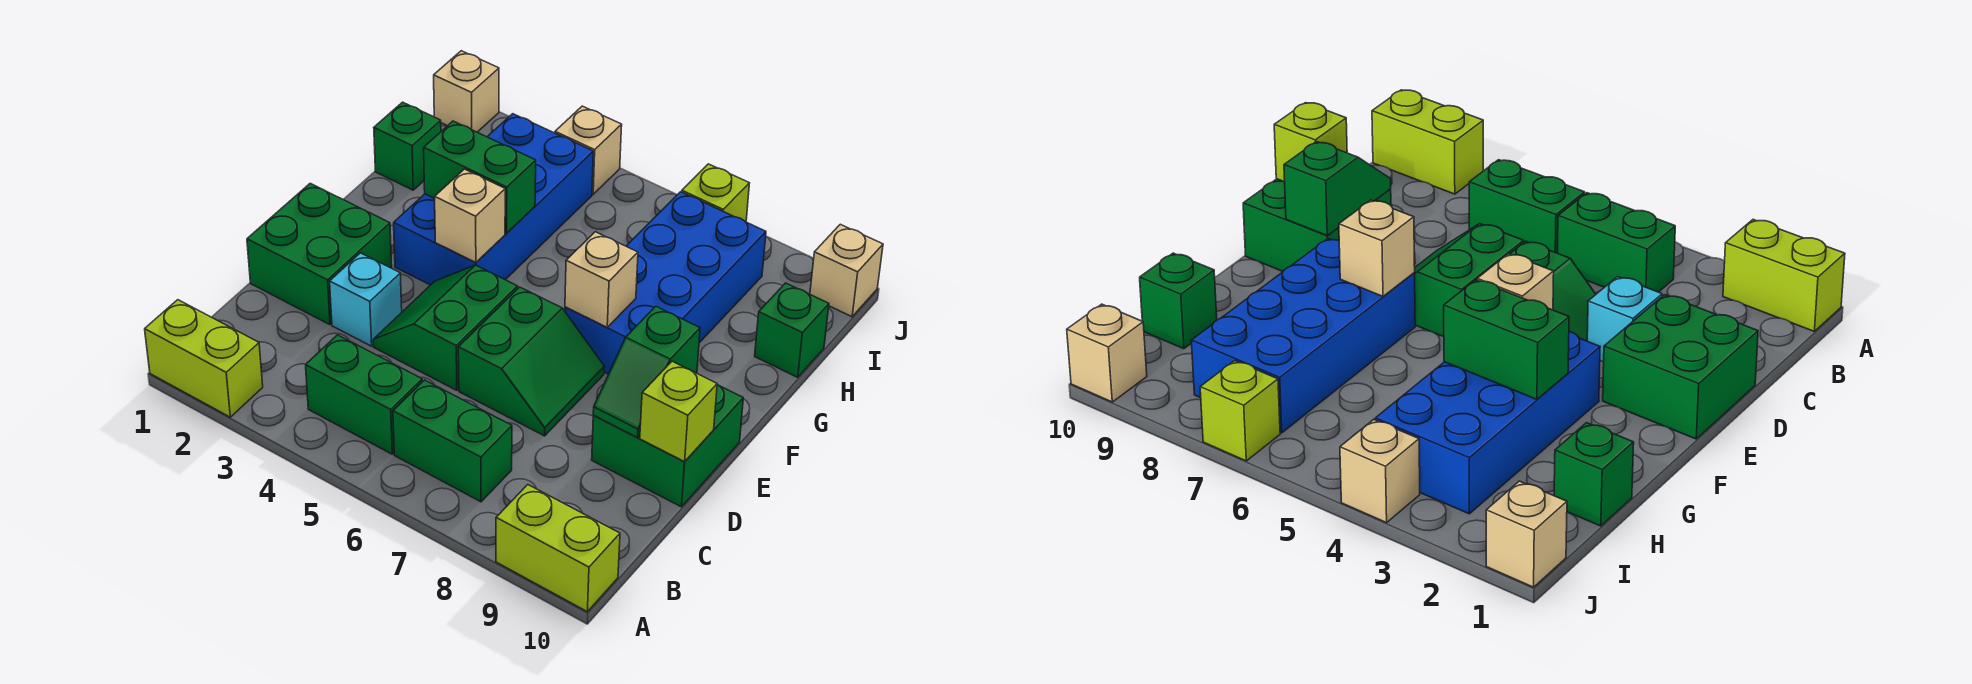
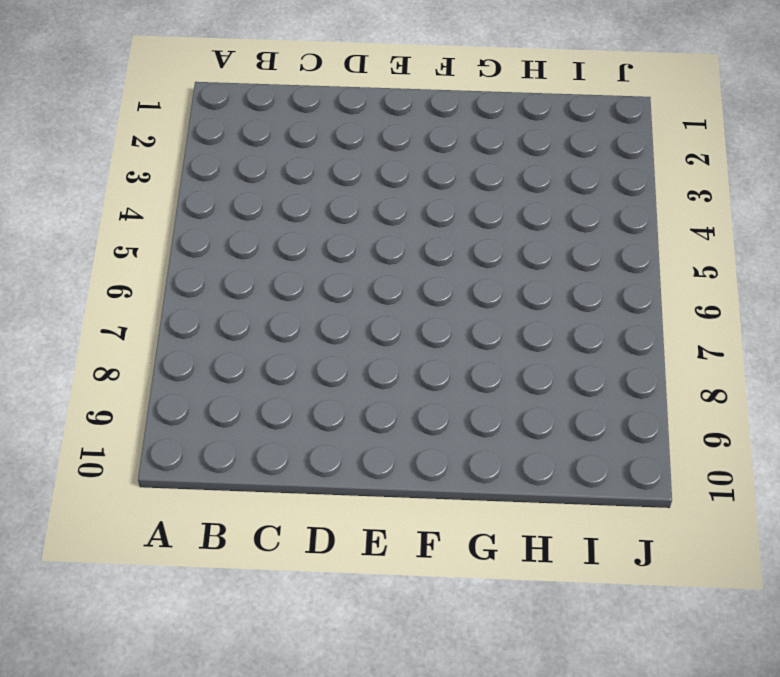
none -> lime brick A1:A2 level 1
none -> lime brick A9:A10 level 1
none -> green brick B4:B5 level 1

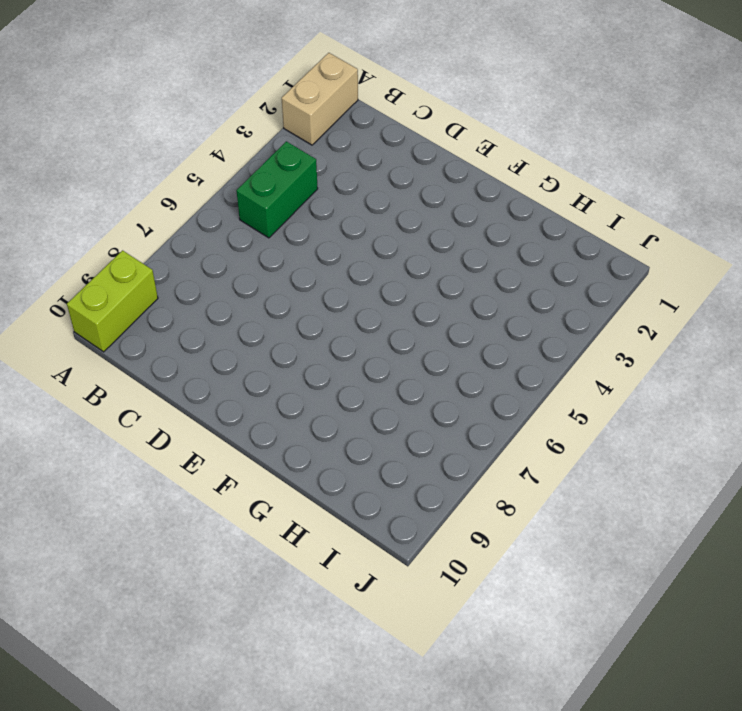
tan brick A1:A2 level 1 -> lime brick A1:A2 level 1
none -> green brick B6:B7 level 1
none -> green brick D1:E2 level 1
none -> cyan brick D3 level 1

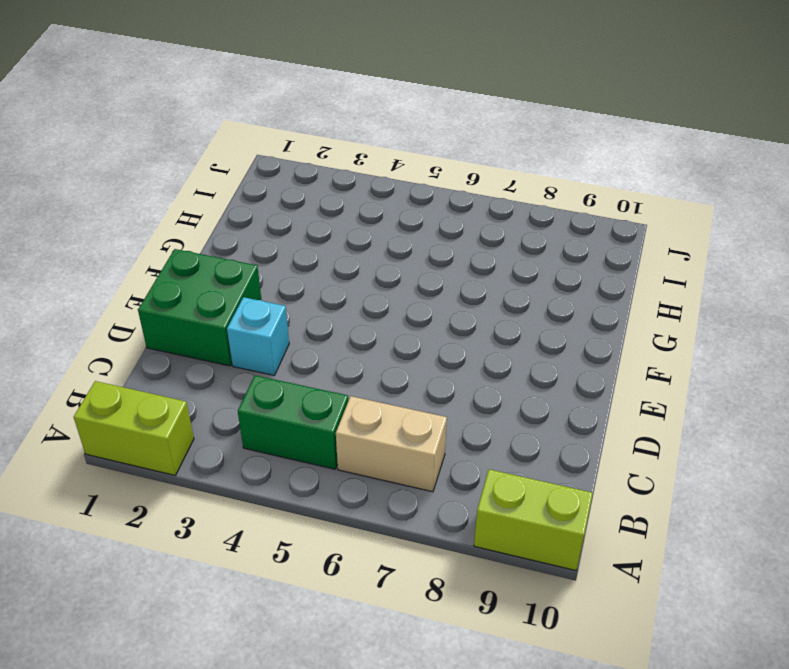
tan brick B6:B7 level 1 -> green brick B6:B7 level 1
none -> green slope D4:E5 level 1 top 5
none -> green slope D6:E7 level 1 top 6
none -> green brick D9:E10 level 1

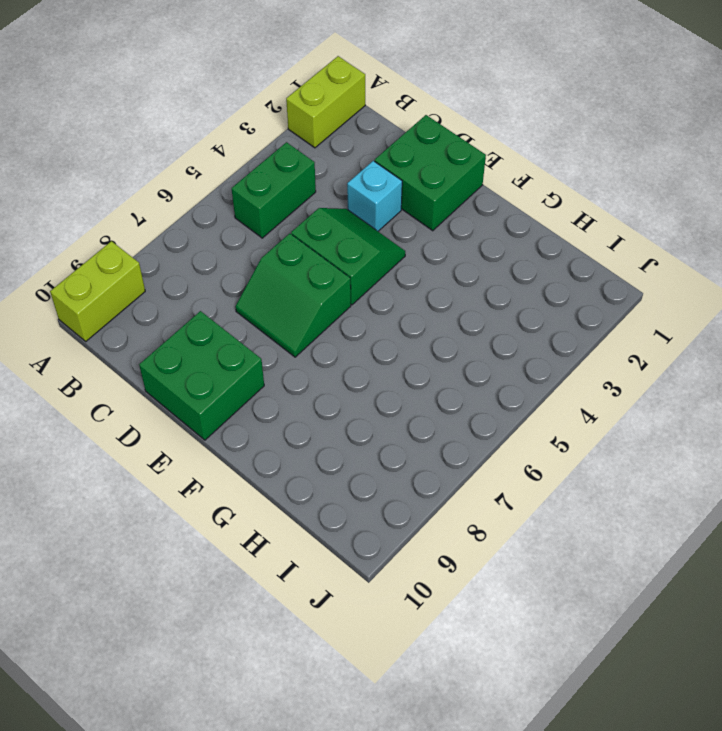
none -> green brick B6:B7 level 1
none -> blue brick F3:I4 level 1
none -> blue brick F7:I8 level 1

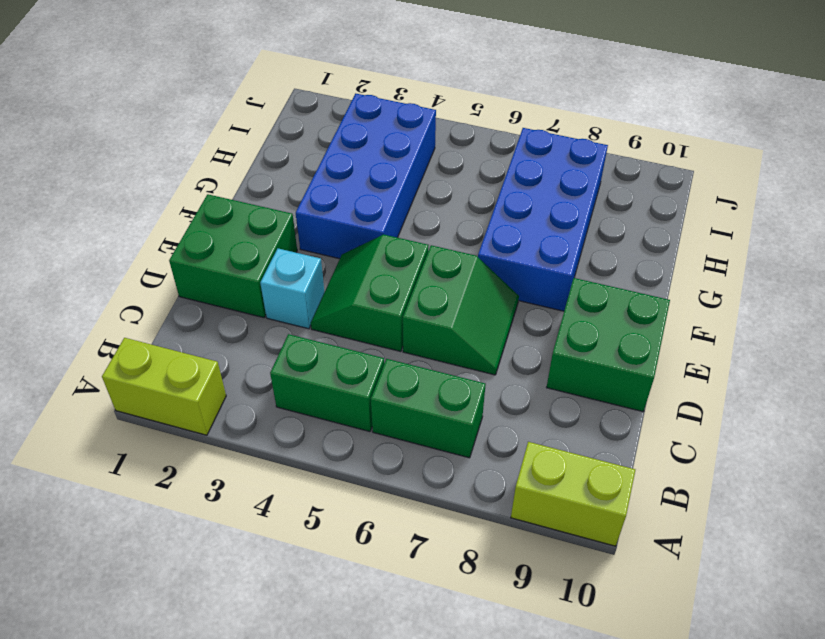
none -> green brick H1 level 1
none -> green brick H10 level 1
none -> tan brick J1 level 1

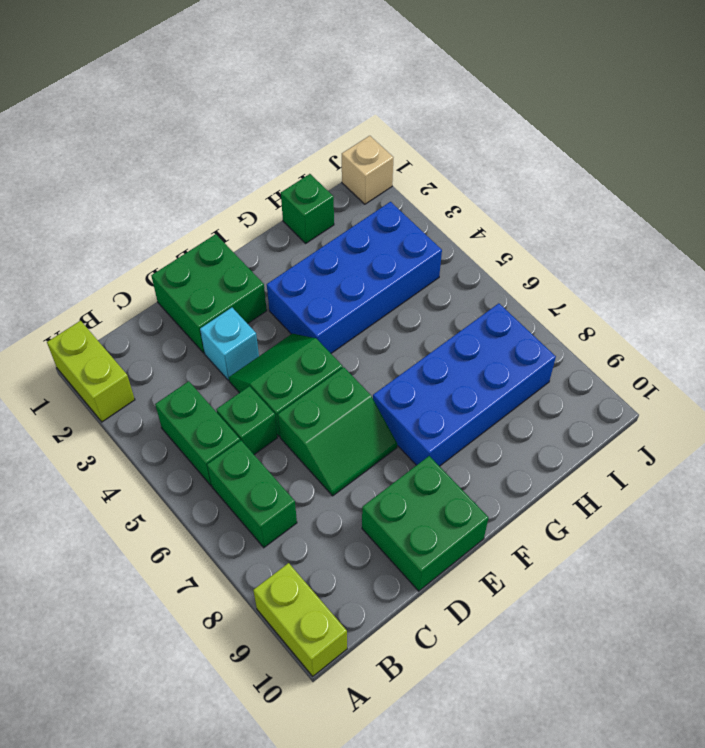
green brick C5 level 1 -> green brick H10 level 1
none -> tan brick J4 level 1
none -> lime brick J7 level 1
none -> tan brick J10 level 1

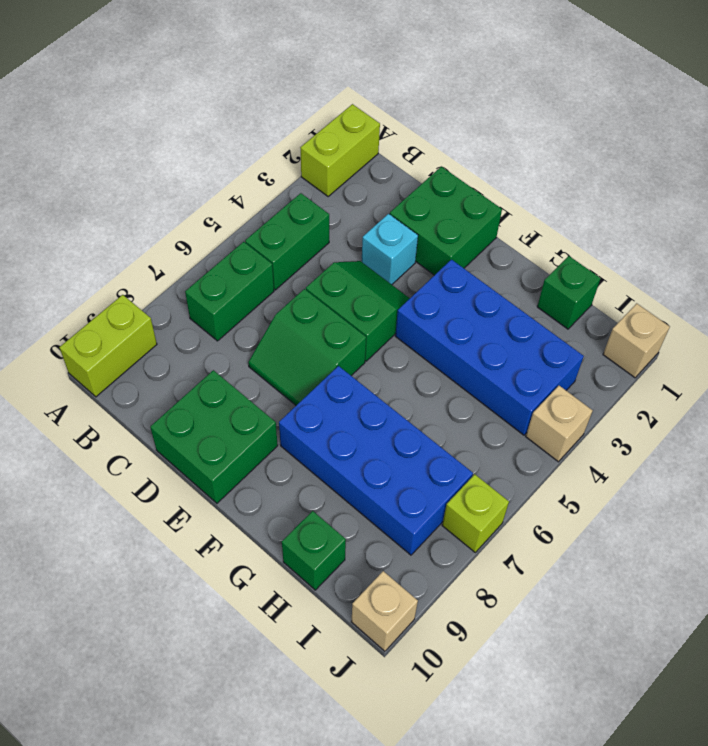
none -> green slope D9:E9 level 2 top E
none -> lime brick D10 level 2
none -> tan brick F4 level 2

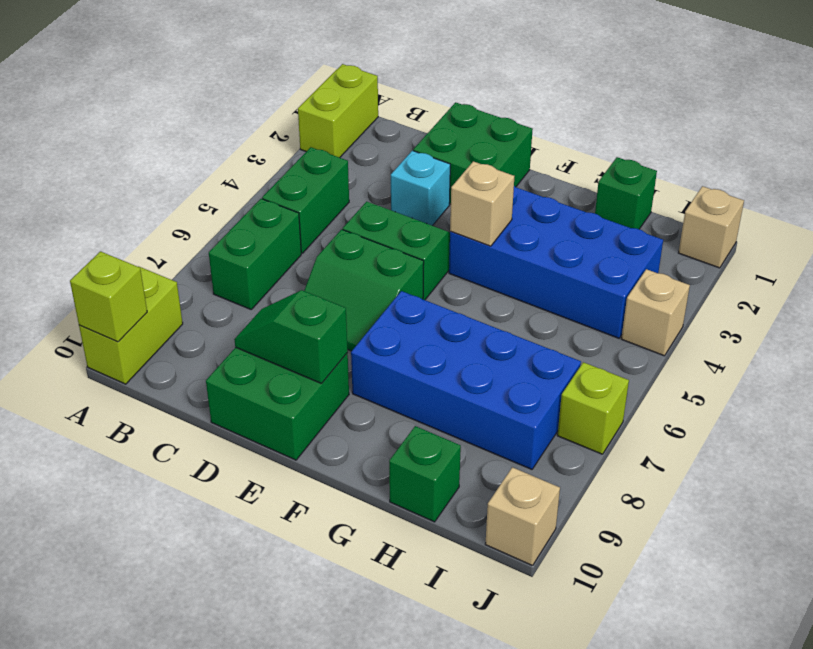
lime brick A10 level 2 -> lime brick D10 level 2
none -> tan brick F7 level 2
none -> green brick G3:G4 level 2

